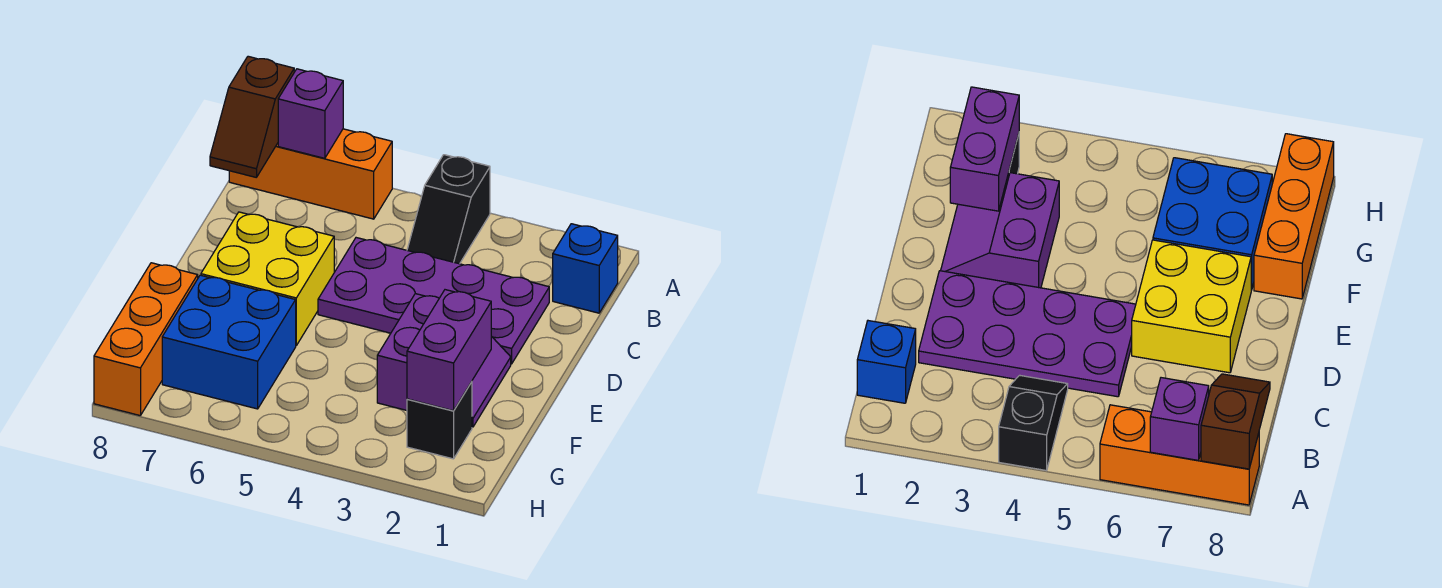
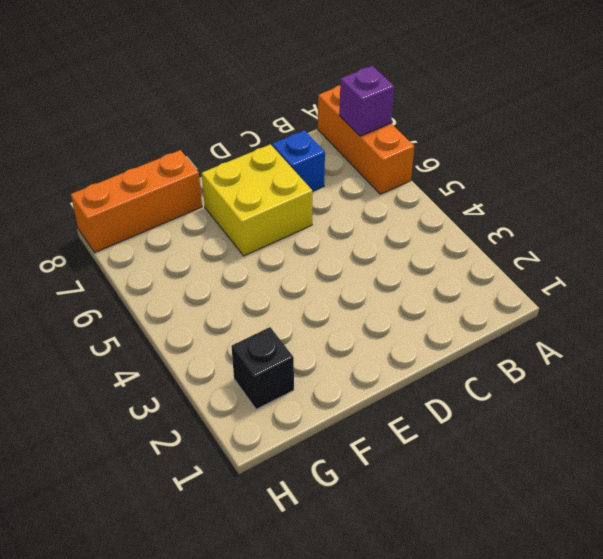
blue brick C7 level 1 -> blue brick B1 level 1
none -> black slope A4:B4 level 1 top A
none -> purple plate C2:D5 level 1
none -> purple slope E2:F3 level 1 top 3

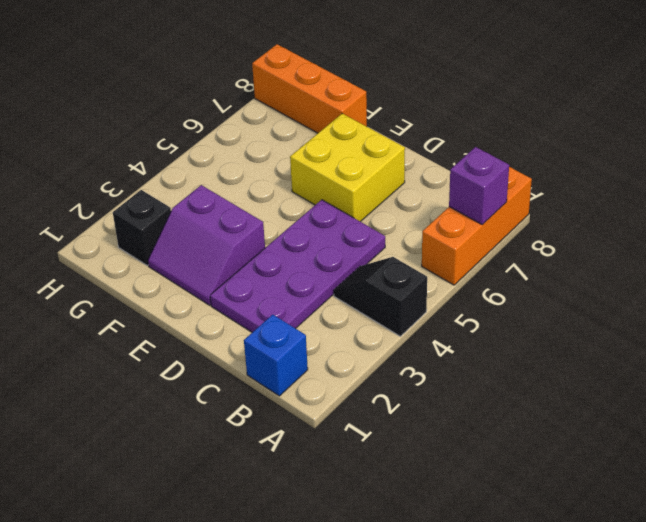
none -> blue brick F6:G7 level 1
none -> brown slope A8:B8 level 2 top A
none -> purple brick F2:G2 level 2

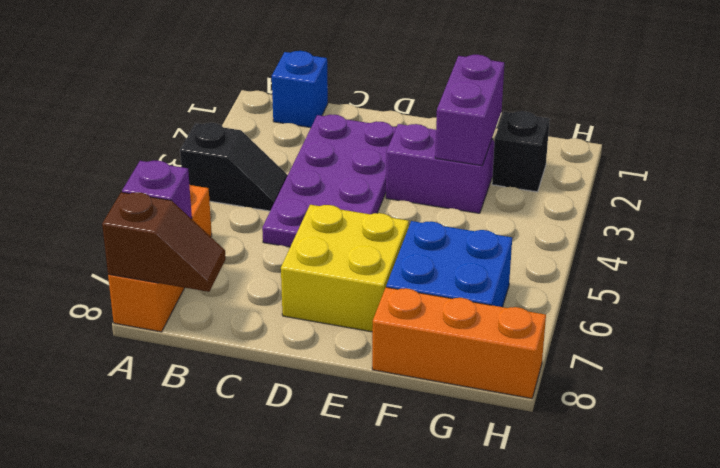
purple brick F2:F3 level 2 -> purple brick F2:G2 level 2

